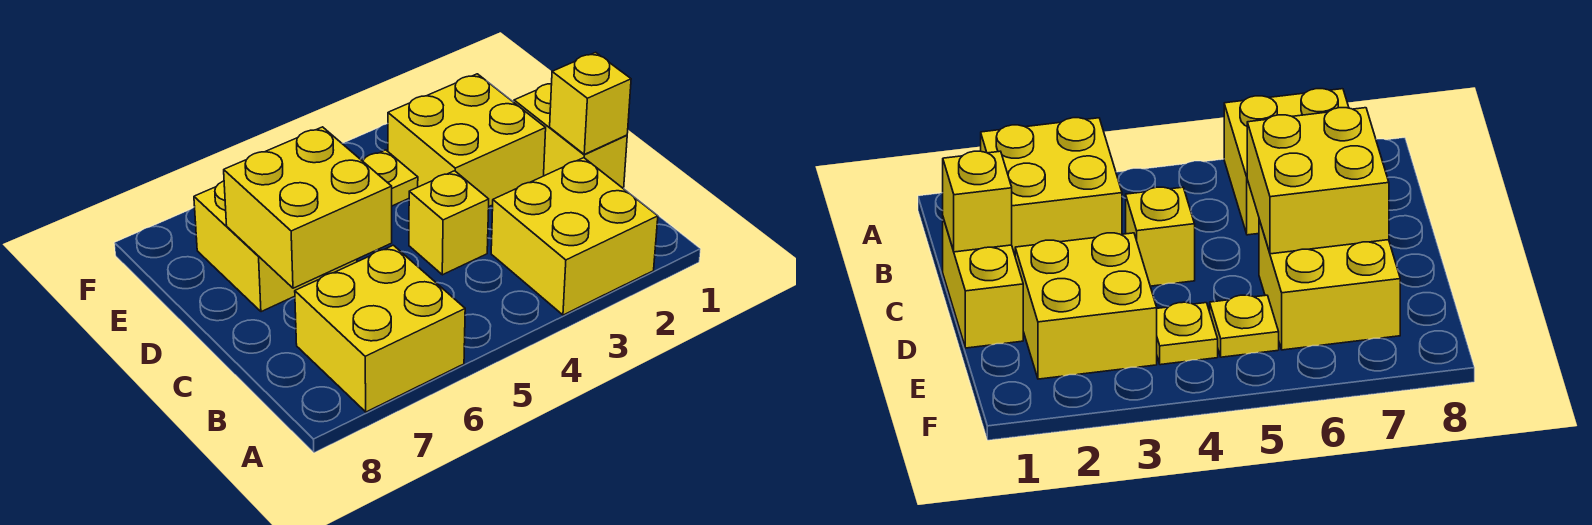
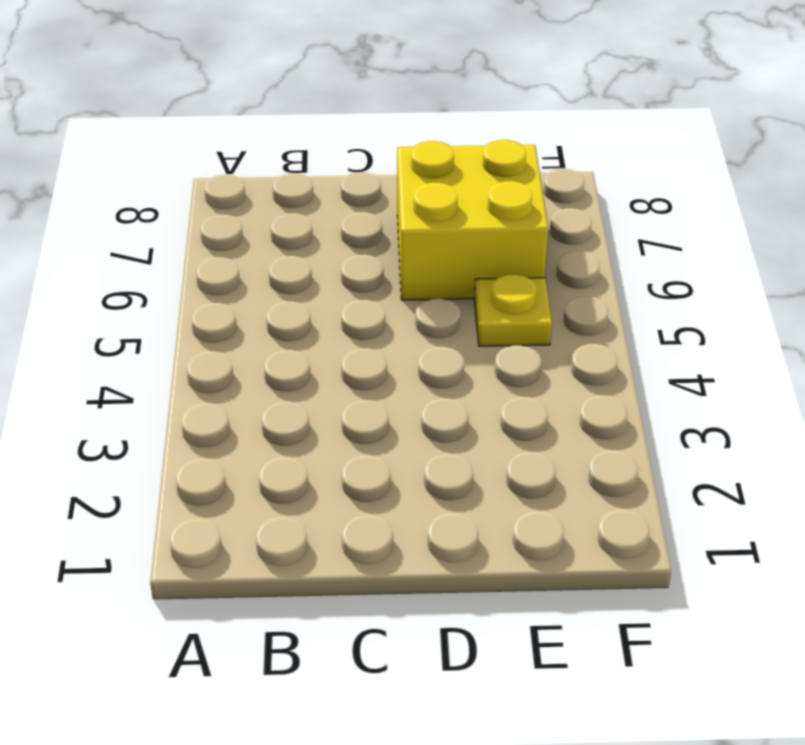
none -> yellow brick A2:B3 level 1
none -> yellow brick A6:B7 level 1

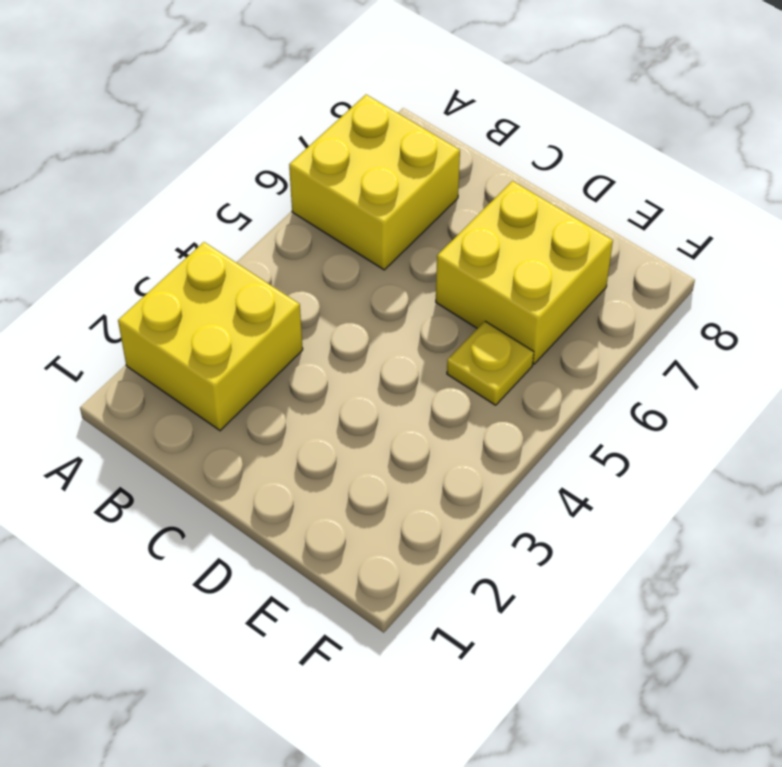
none -> yellow brick C1:D1 level 1
none -> yellow brick C4 level 1

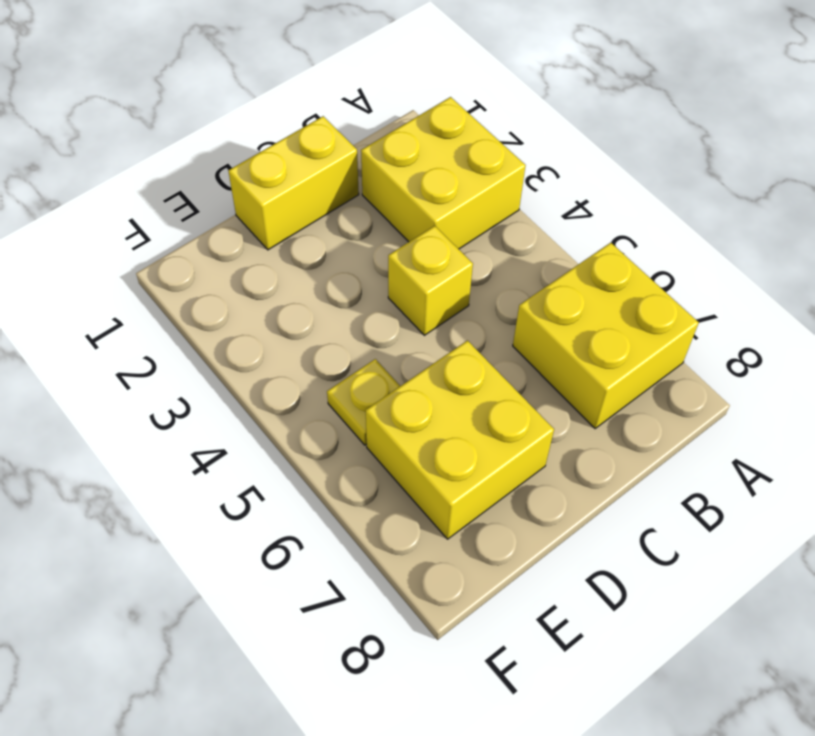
none -> yellow brick D2:E3 level 1
none -> yellow plate E4 level 1

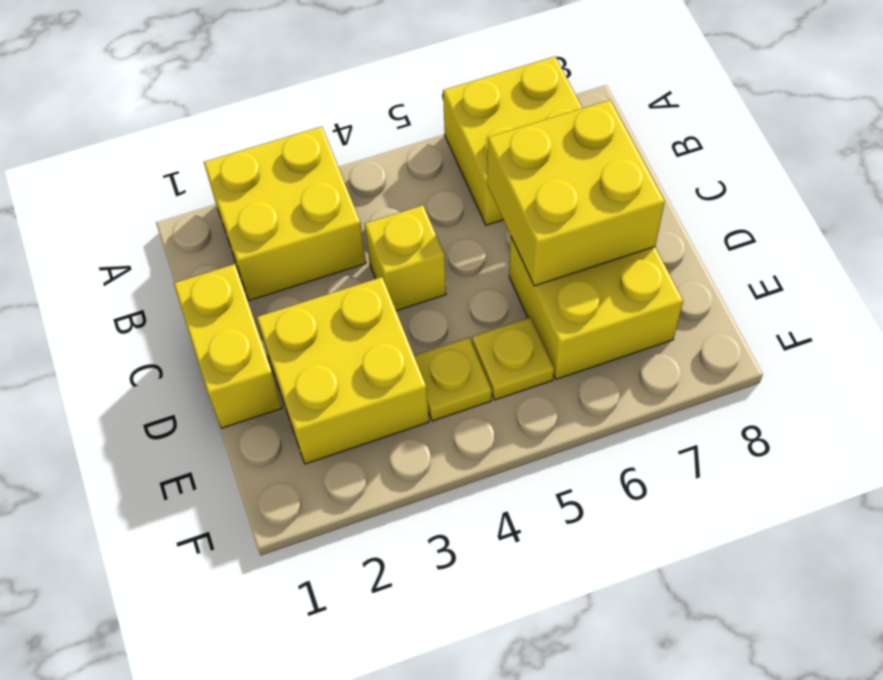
none -> yellow brick C1 level 2

